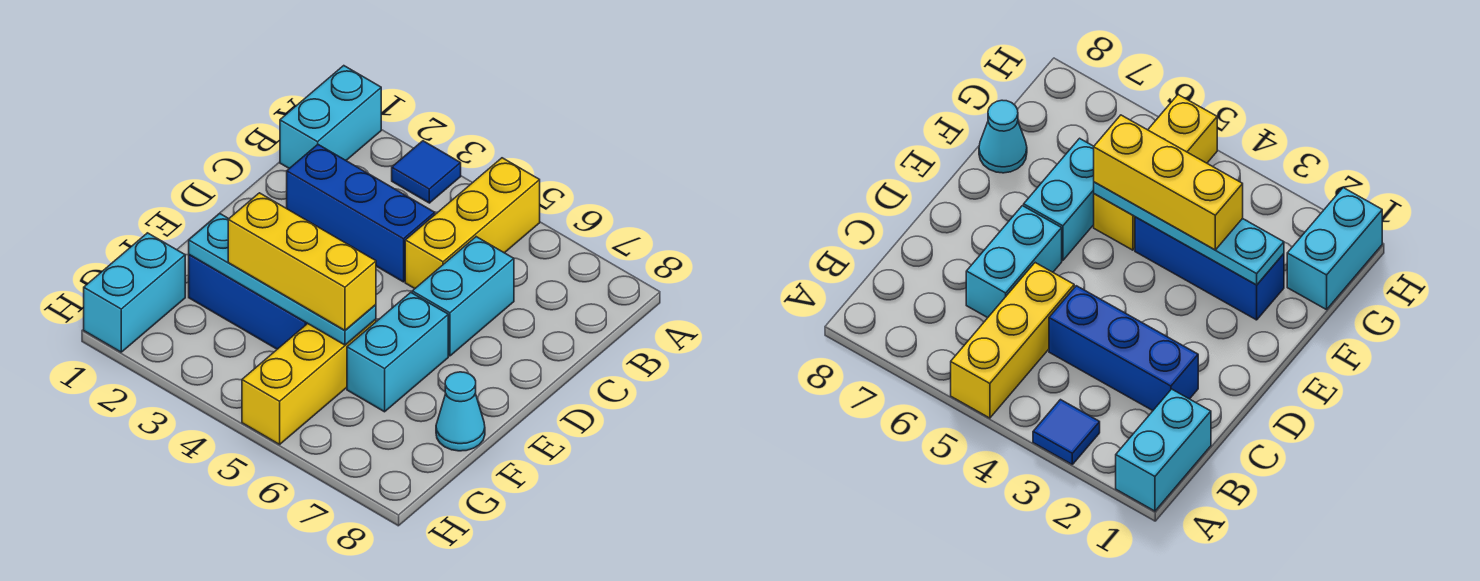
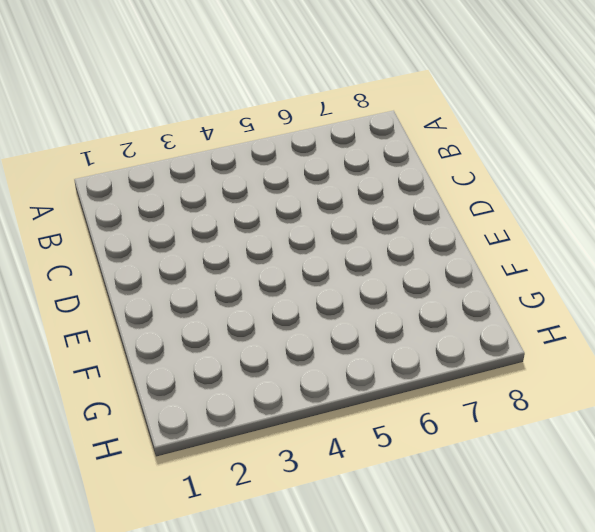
none -> cyan brick A1:B1 level 1
none -> blue tile A3 level 1
none -> yellow brick A5:C5 level 1

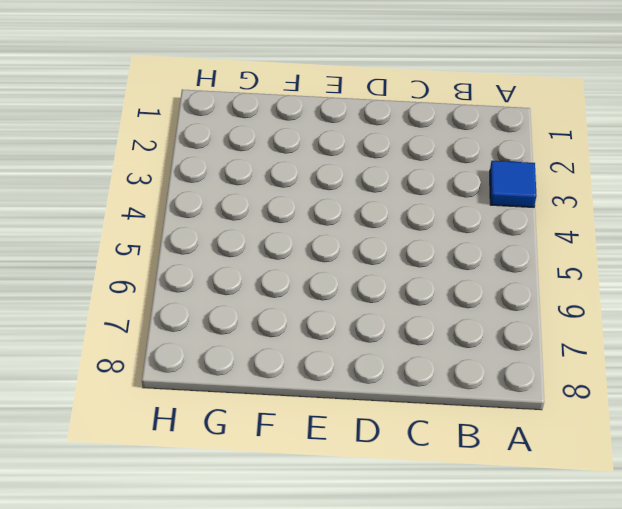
none -> cyan brick A1:B1 level 1
none -> yellow brick A5:C5 level 1
none -> blue brick C2:C4 level 1

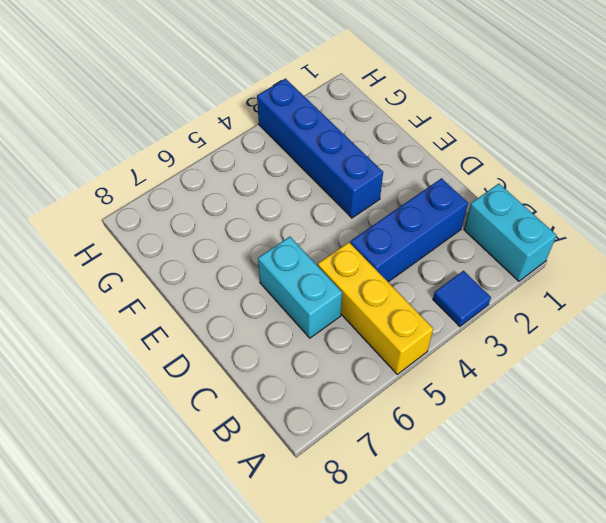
blue brick E3:H3 level 1 -> blue brick F2:F4 level 1
none -> cyan brick E6:F6 level 1
none -> yellow brick F5:H5 level 1
none -> cyan cone F8 level 1

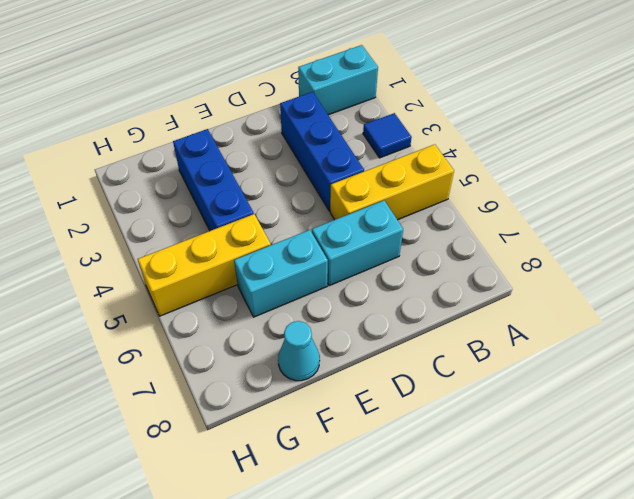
none -> cyan brick G1:H1 level 1
none -> cyan plate F2:F5 level 2
none -> yellow brick F3:F5 level 3

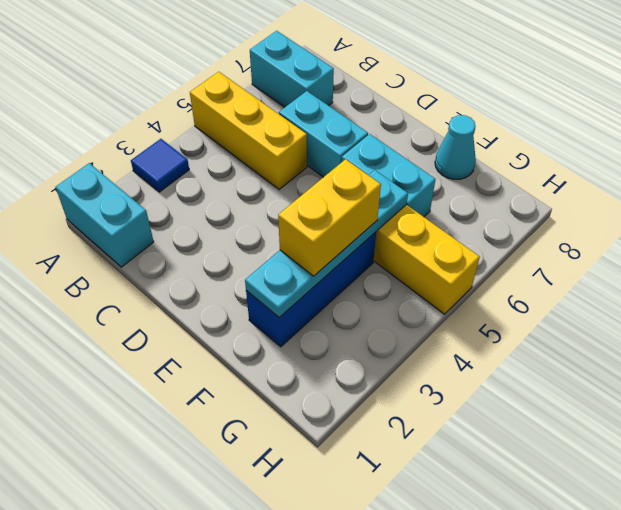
cyan brick A7:B7 level 1 -> cyan brick G1:H1 level 1
yellow brick F3:F4 level 3 -> yellow brick F3:F5 level 3
none -> blue brick C2:C4 level 1

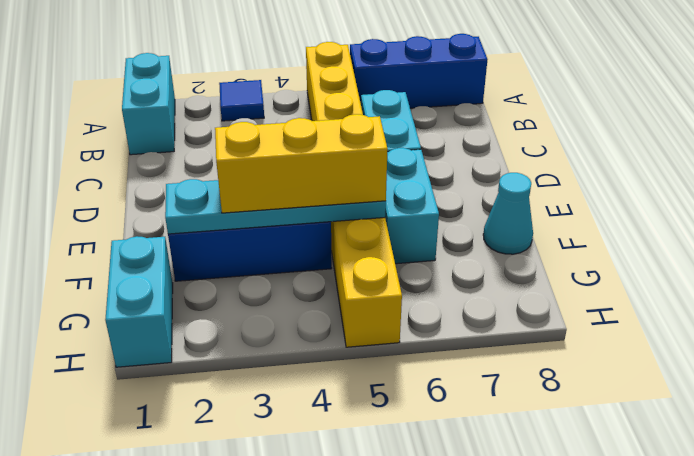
blue brick A6:A8 level 1 -> blue brick C2:C4 level 1

